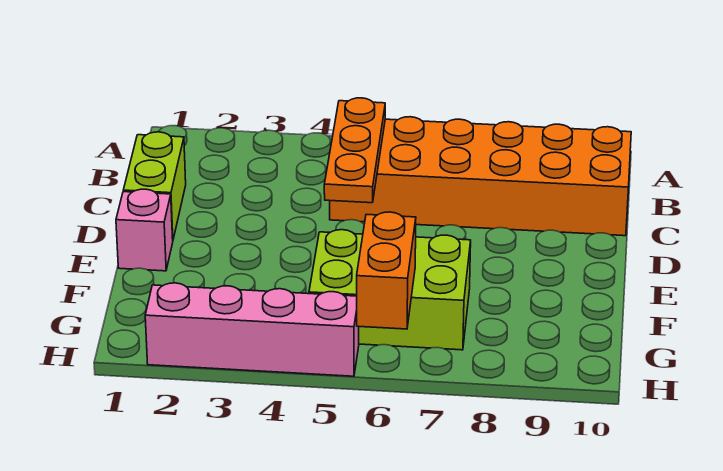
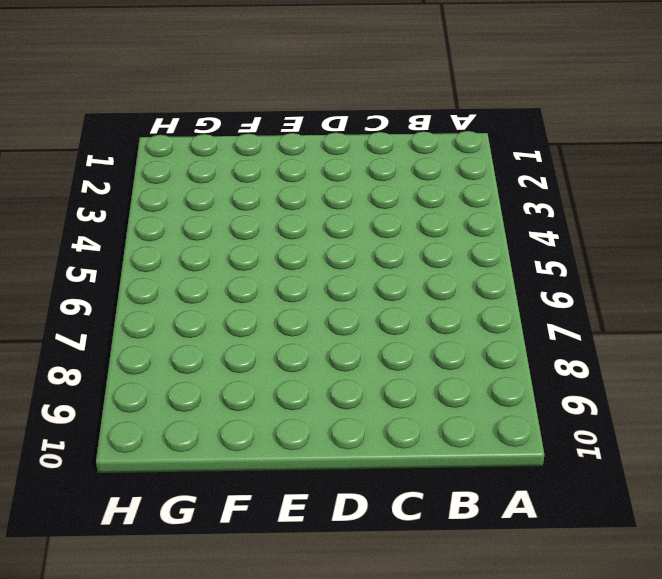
none -> orange brick B5:C10 level 1
none -> lime brick C1:D1 level 1

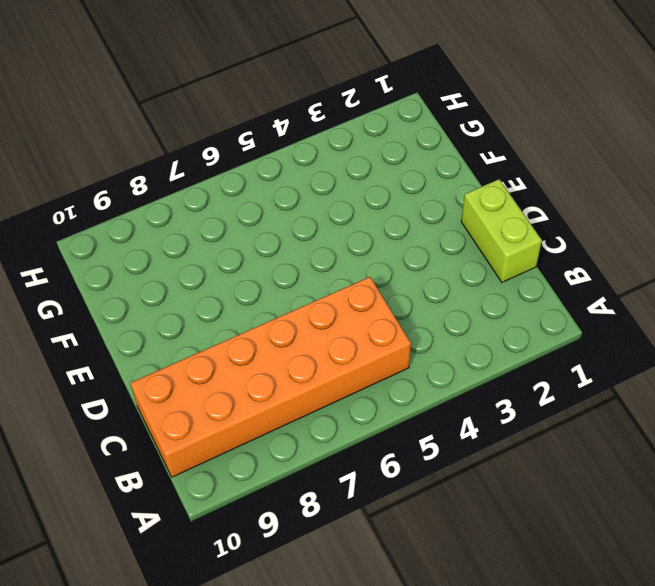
none -> pink brick E1 level 1
none -> lime brick F5:G7 level 1

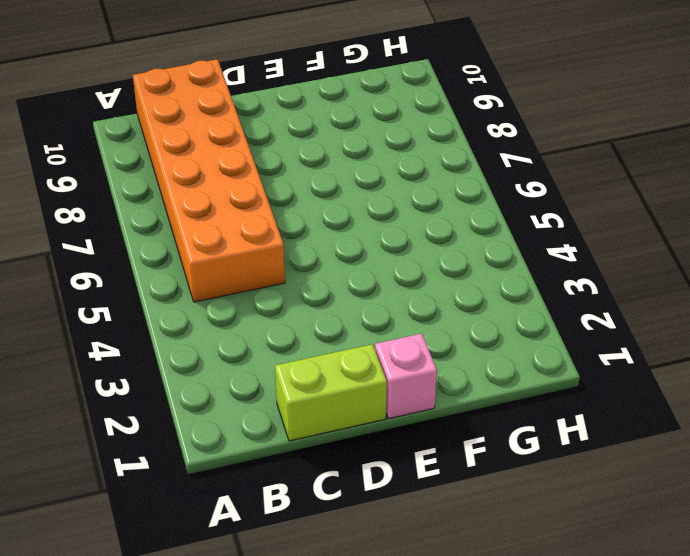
none -> lime brick F5:G7 level 1
none -> pink brick H2:H5 level 1

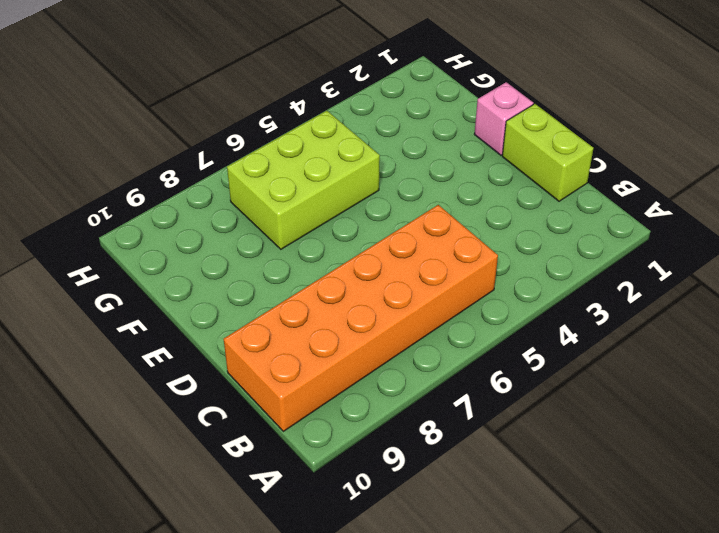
none -> pink brick H2:H5 level 1
none -> orange plate B5:D5 level 2

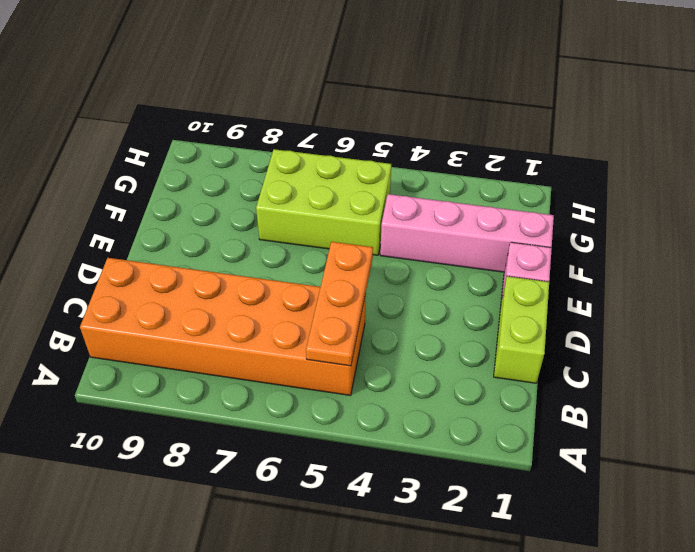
pink brick F1:F4 level 1 -> pink brick H2:H5 level 1
none -> orange brick G6:H6 level 2

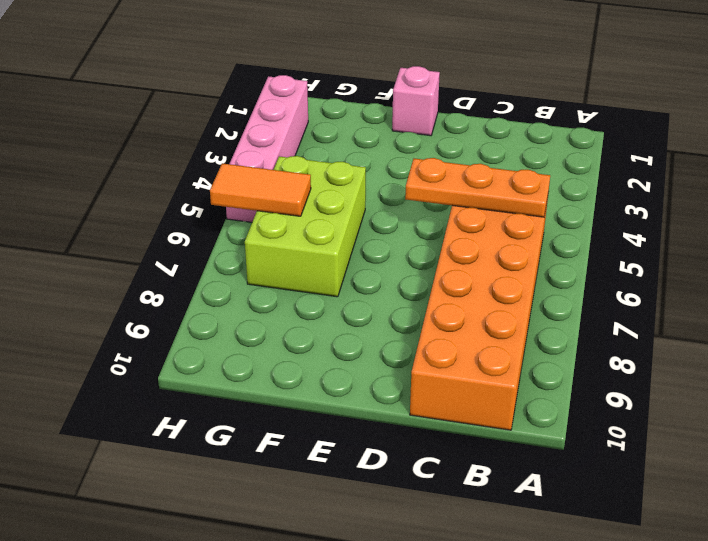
orange tile G6:H6 level 2 -> orange brick G6:H6 level 2
none -> lime brick C1:D1 level 1

